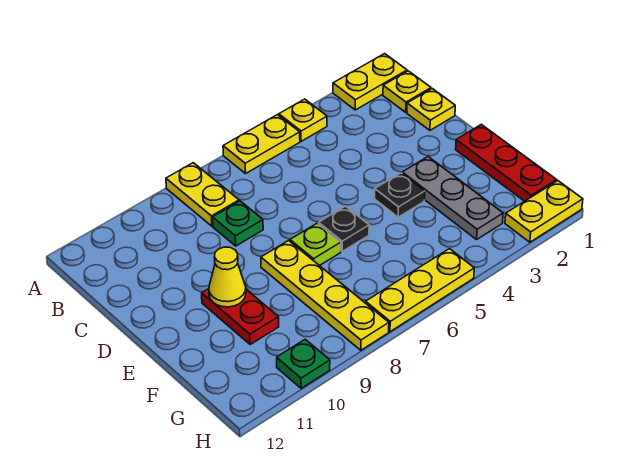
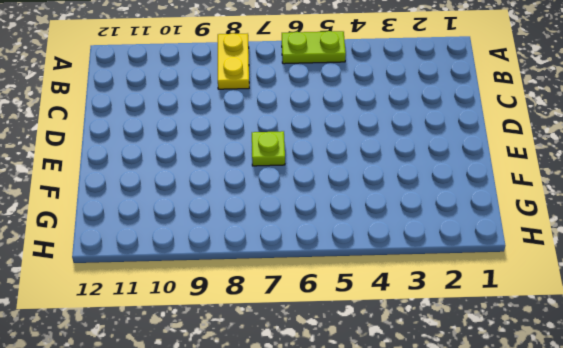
lime plate A5:A6 level 1 -> yellow plate A5:A6 level 1
none -> yellow plate A1:A2 level 1
none -> yellow plate A4 level 1
none -> yellow plate B1 level 1

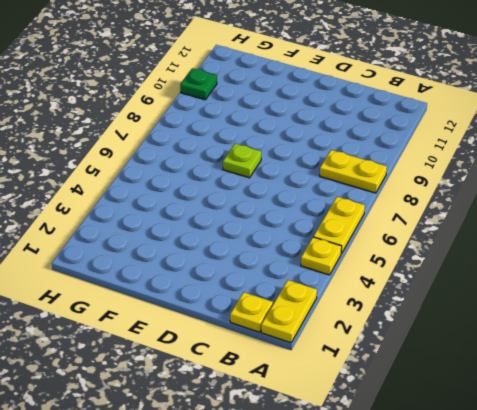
none -> yellow plate C1 level 1
none -> green plate C8 level 1
none -> red plate E1:G1 level 1

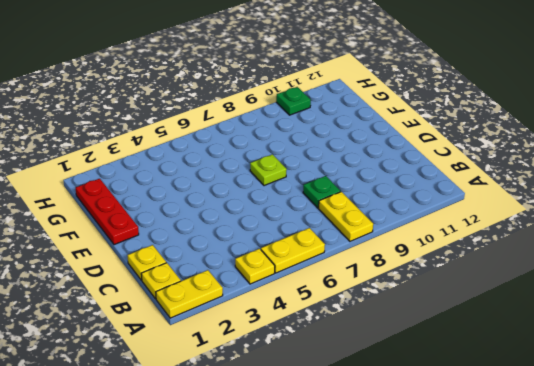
none -> grey plate E3:G3 level 1
none -> black plate E4 level 1
none -> black plate E6 level 1

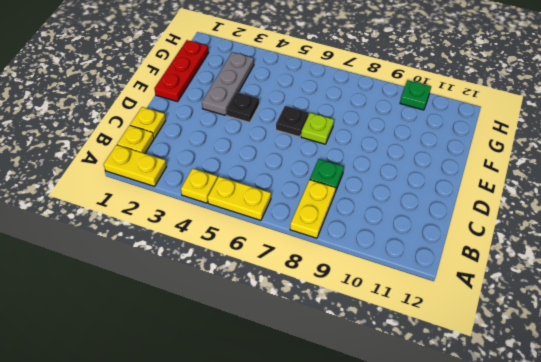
none -> yellow plate E8:H8 level 1
none -> red plate E10:F10 level 1
none -> yellow plate H1:H2 level 1

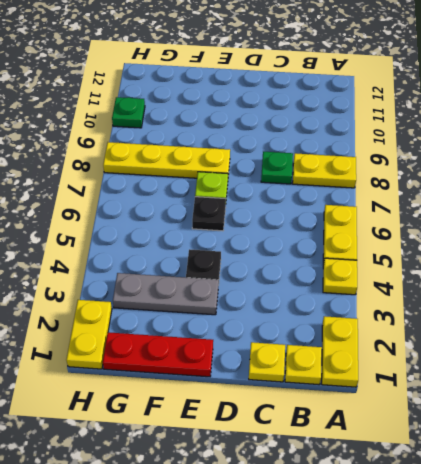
none -> red plate E10:F10 level 1
none -> yellow plate H5:H7 level 1
none -> yellow cone E10 level 2

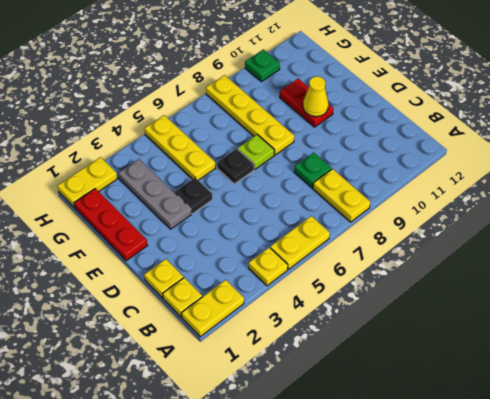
yellow plate F5:H5 level 1 -> yellow plate H5:H7 level 1

